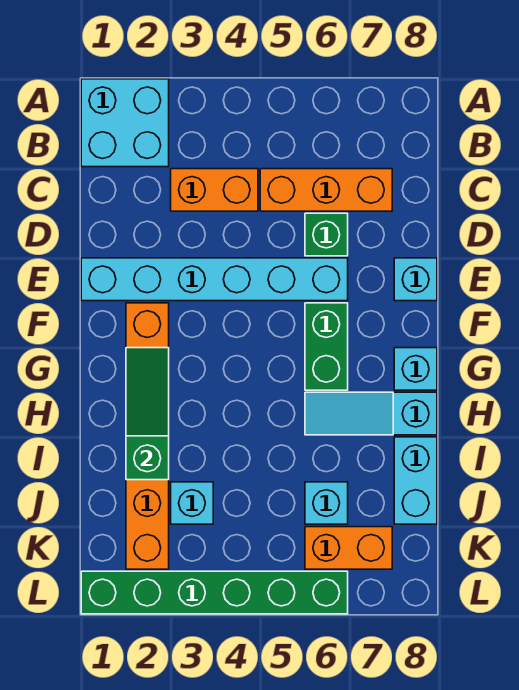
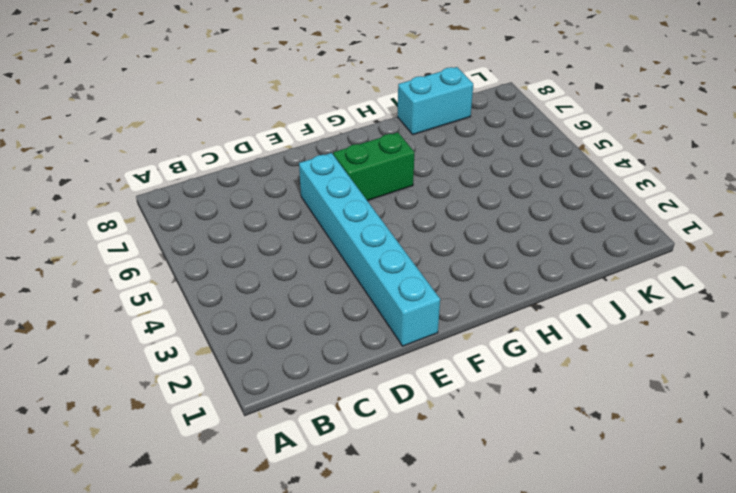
none -> cyan brick A1:B2 level 1
none -> orange brick C3:C4 level 1
none -> orange brick C5:C7 level 1

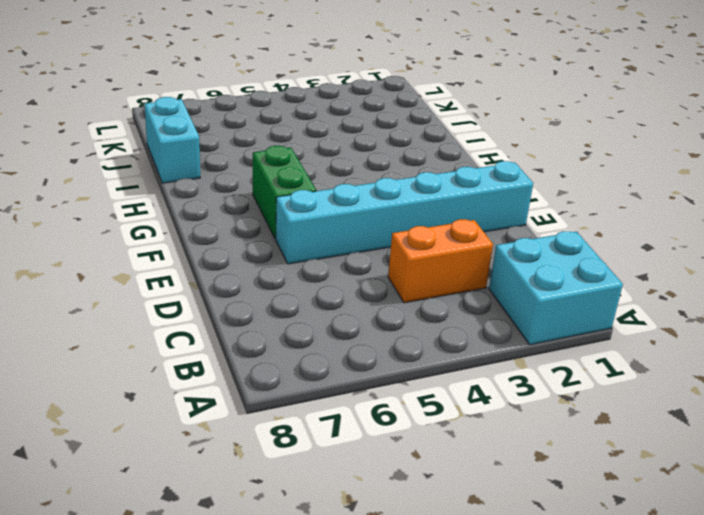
none -> orange brick C5:C7 level 1
none -> green brick D6 level 1
none -> cyan brick E8 level 1

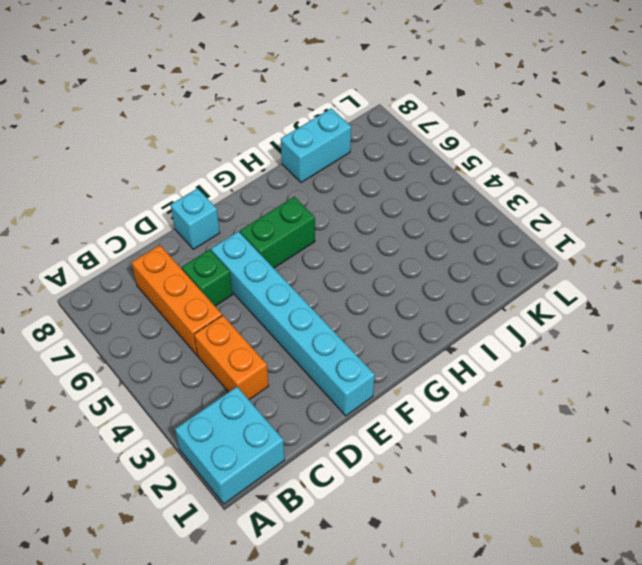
none -> orange brick F2:K2 level 1
none -> cyan brick G8 level 1
none -> cyan slope H6:H8 level 1 top 8

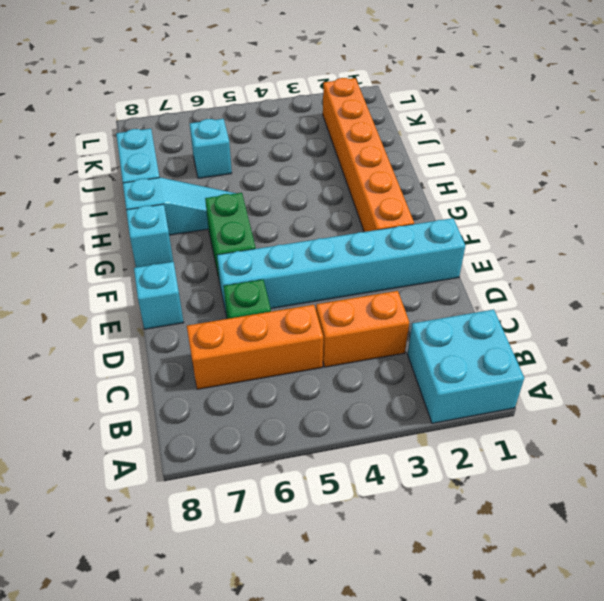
none -> cyan brick J3 level 1
none -> orange brick K6:K7 level 1
none -> green brick L1:L6 level 1

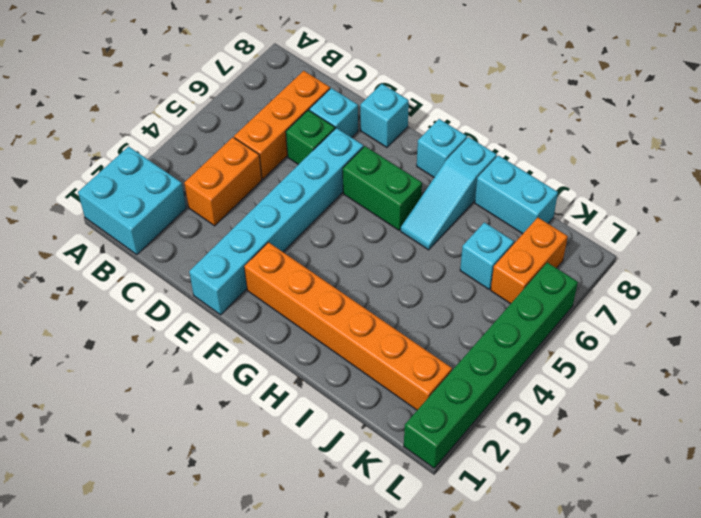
cyan brick D7 level 1 -> cyan brick J3 level 1
none -> green slope G2:I2 level 2 top I

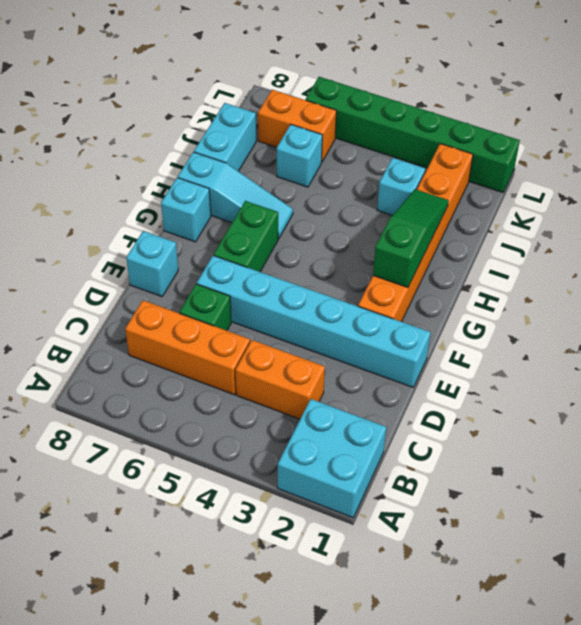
green slope G2:I2 level 2 top G -> green slope G2:I2 level 2 top I

